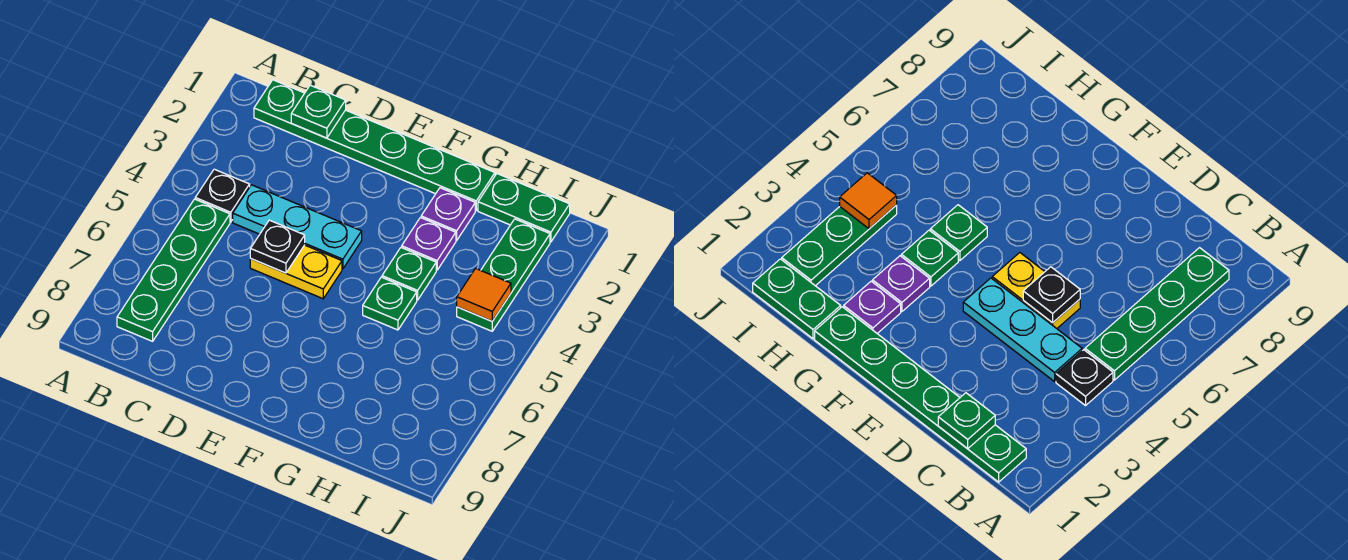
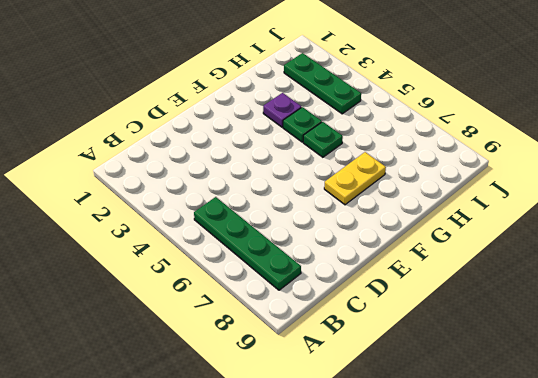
yellow plate F7:G7 level 1 -> yellow plate D5:E5 level 1
none -> green plate B1:G1 level 1
none -> black plate B4 level 1
none -> cyan plate C4:E4 level 1

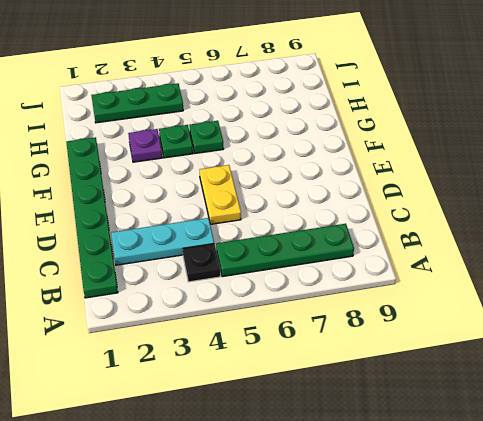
cyan plate C2:C4 level 1 -> cyan plate C4:E4 level 1
none -> purple plate G2 level 1
none -> green plate H1:I1 level 1
none -> green plate C1 level 2

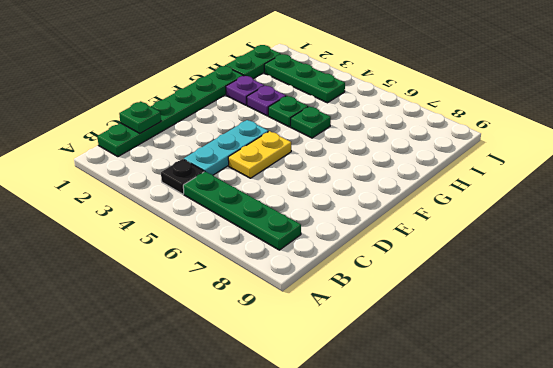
none -> black plate D5 level 2
none -> orange tile I4 level 2

